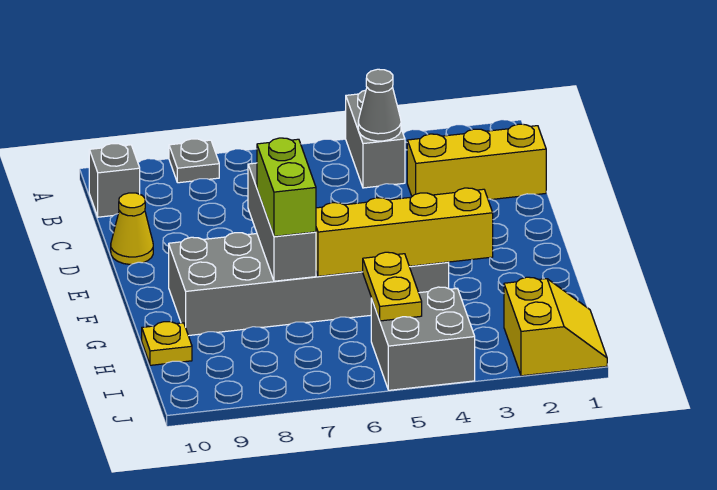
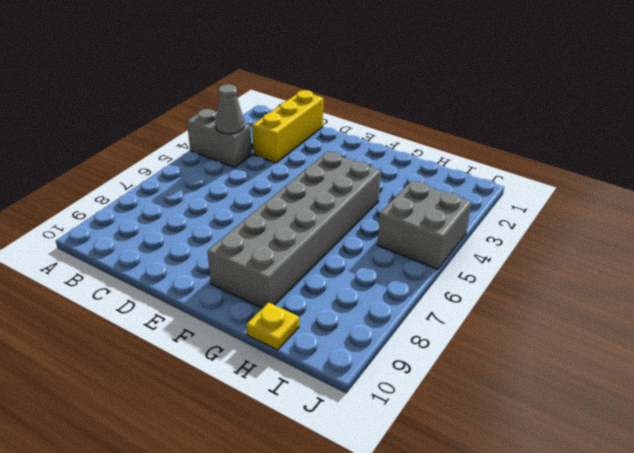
none -> grey plate A8 level 1
none -> grey brick B10 level 1
none -> yellow cone D10 level 1

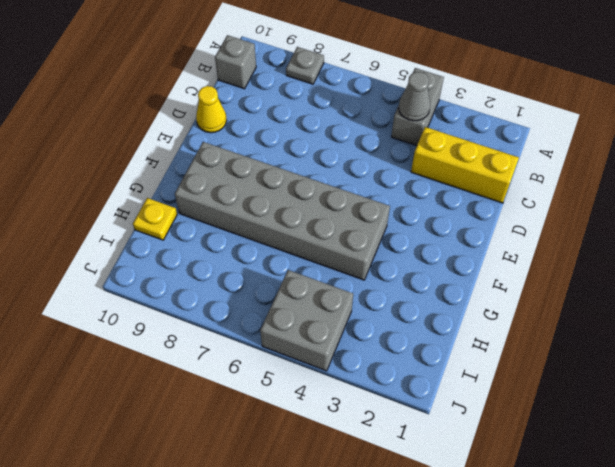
none -> yellow slope I1:J2 level 1 top 2
none -> grey brick E7:G7 level 2
none -> yellow brick G3:G6 level 2

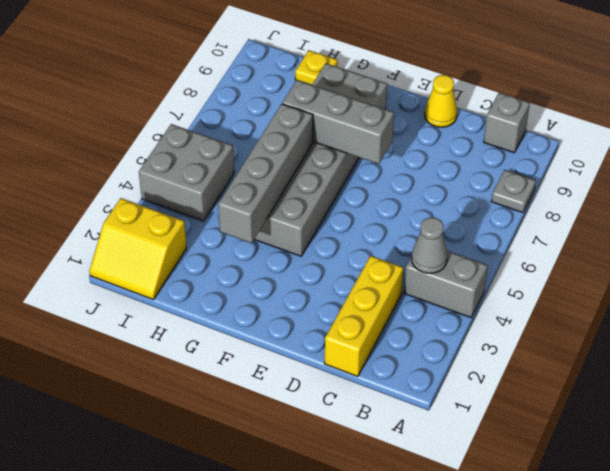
grey brick G3:G6 level 2 -> yellow brick G3:G6 level 2
none -> yellow plate H5:I5 level 2
none -> lime brick F7:G7 level 3

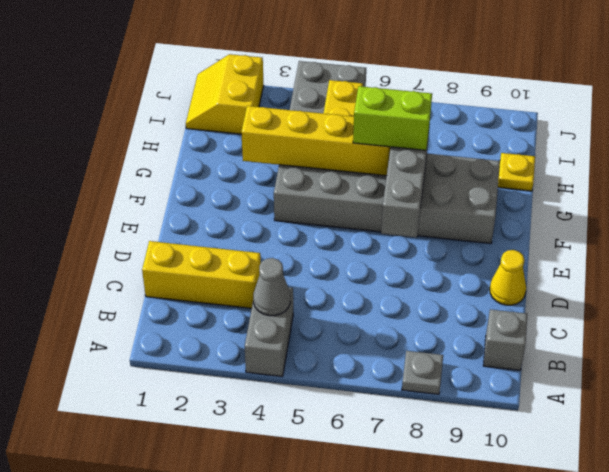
lime brick G6:G7 level 3 -> lime brick F7:G7 level 3

